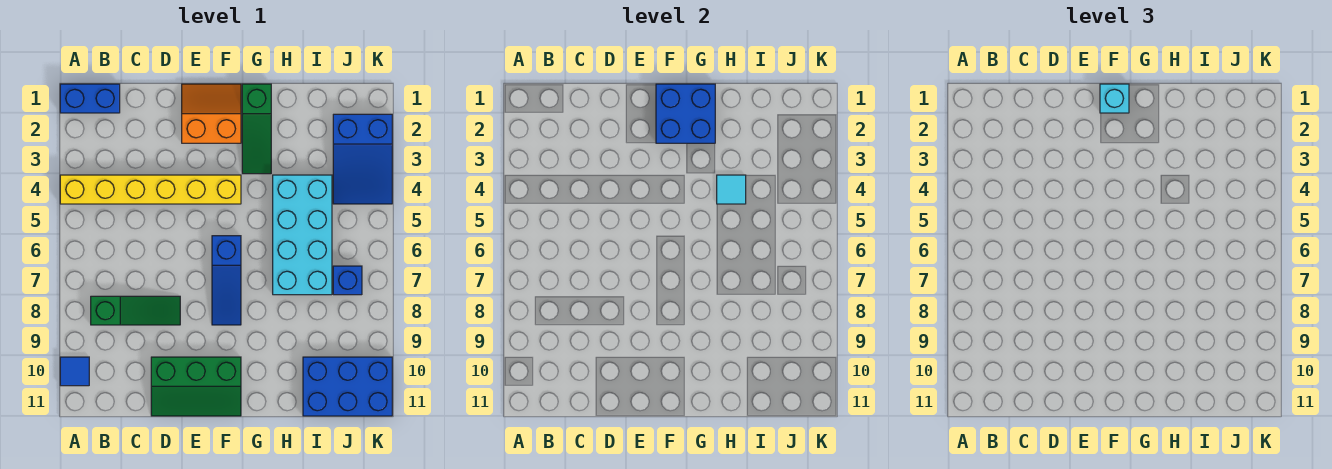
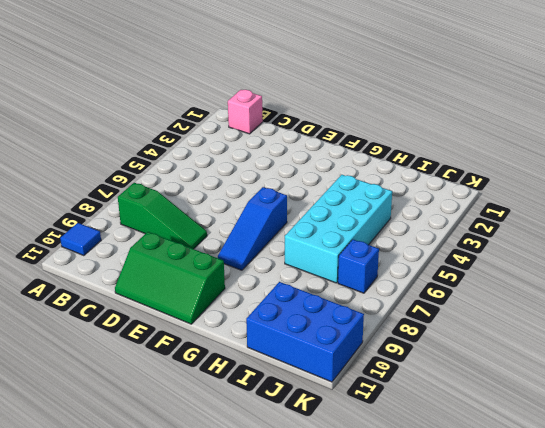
pink brick B1 level 1 -> blue brick A1:B1 level 1
none -> yellow brick A4:F4 level 1
none -> orange slope E1:F2 level 1 top 2
none -> green slope G1:G3 level 1 top 1

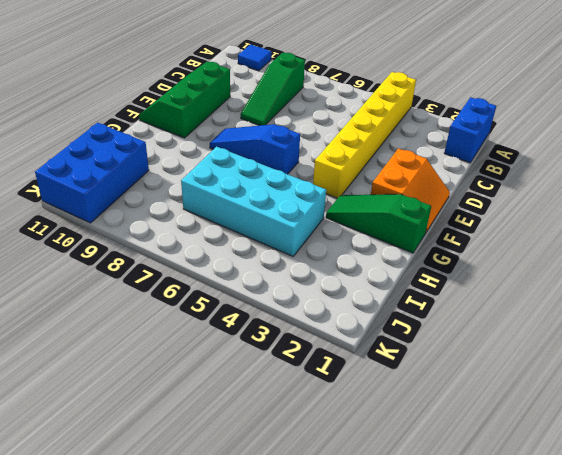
none -> blue slope J2:K4 level 1 top 2
none -> blue brick J7 level 1
none -> blue brick F1:G2 level 2

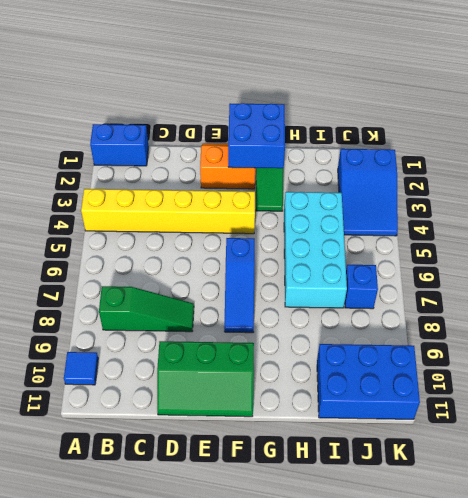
none -> cyan tile H4 level 2
none -> cyan brick F1 level 3

